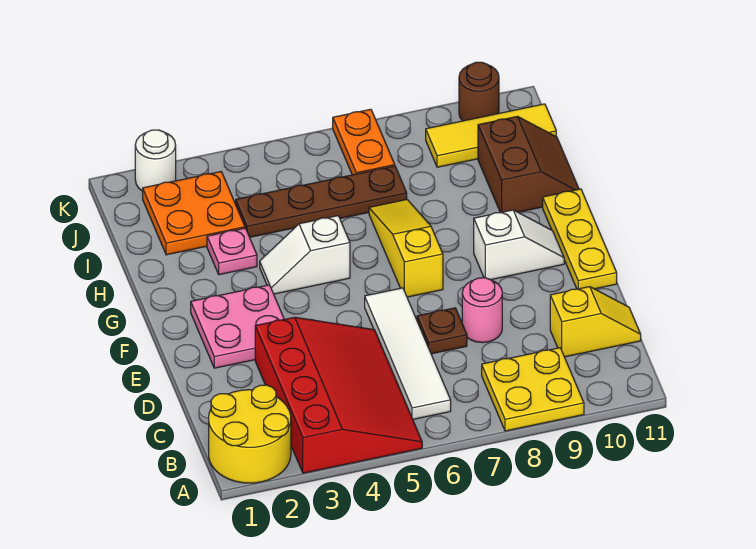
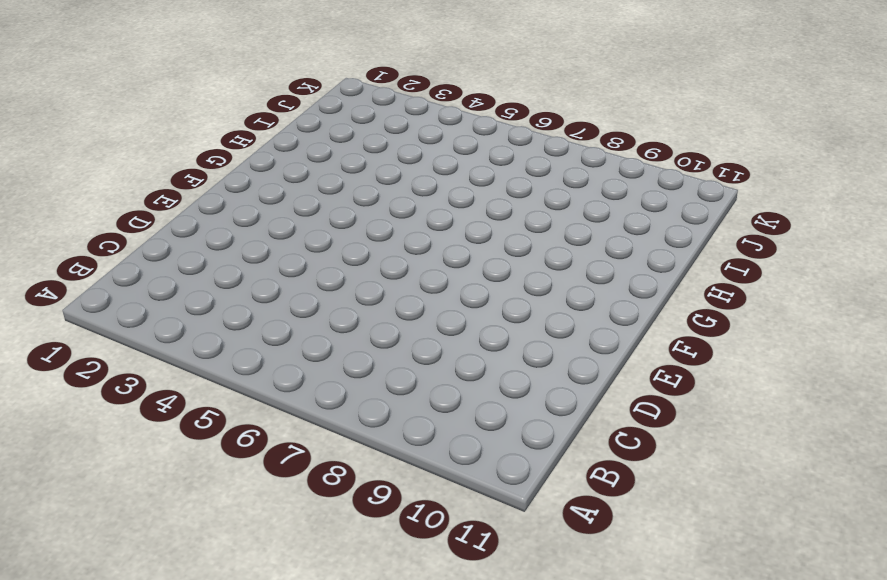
none -> yellow round brick A1:B2 level 1
none -> red slope A3:D5 level 1 top 3
none -> yellow plate A8:B9 level 1

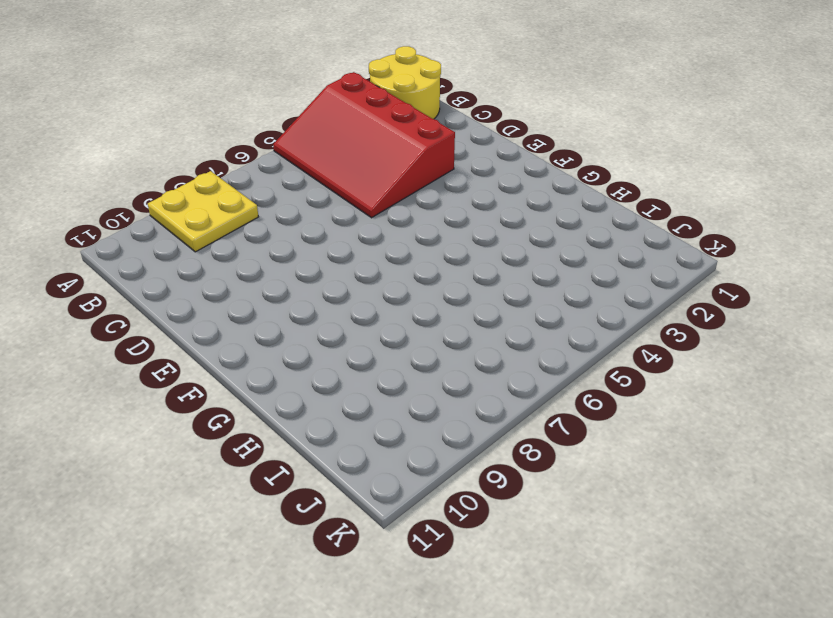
none -> white tile B6:E6 level 1
none -> yellow slope C10:C11 level 1 top 10
none -> brown plate D7 level 1

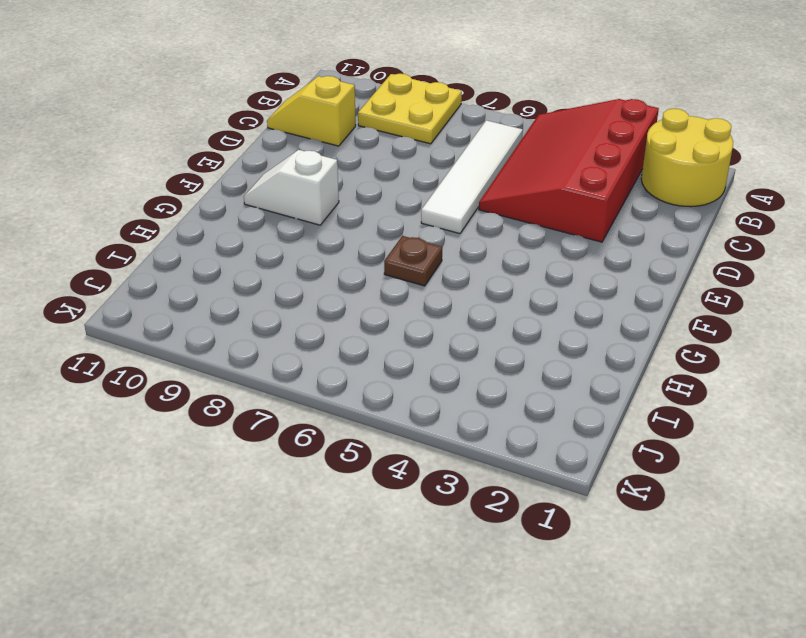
brown plate G6 level 1 -> brown plate D7 level 1
none -> pink round brick D8 level 1
none -> pink plate E2:F3 level 1
none -> yellow plate E11:G11 level 1

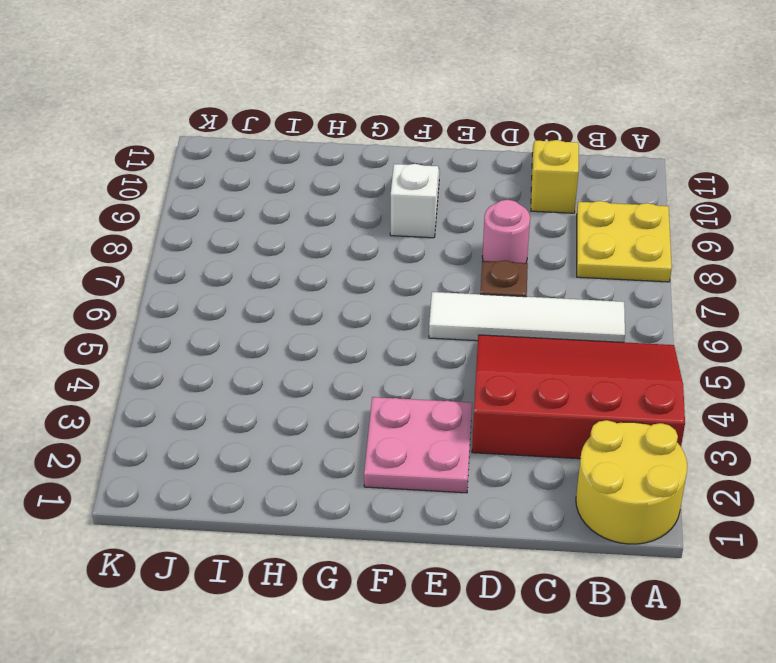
none -> yellow plate E11:G11 level 1
none -> yellow slope F7:H7 level 1 top F
none -> white slope G4:G5 level 1 top 5

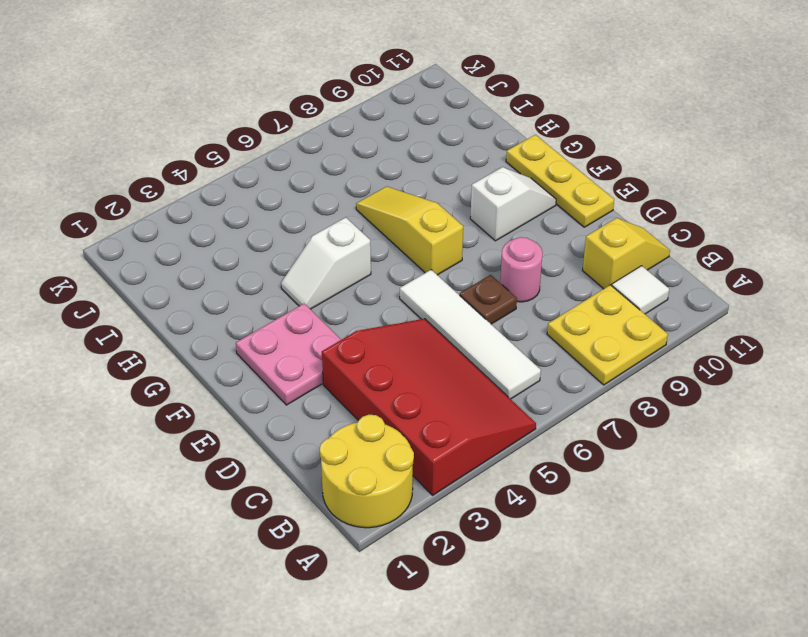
white tile B10 level 1 -> none
none -> pink plate H3 level 1
none -> brown slope H10:I11 level 1 top 10
none -> orange plate I2:J3 level 1

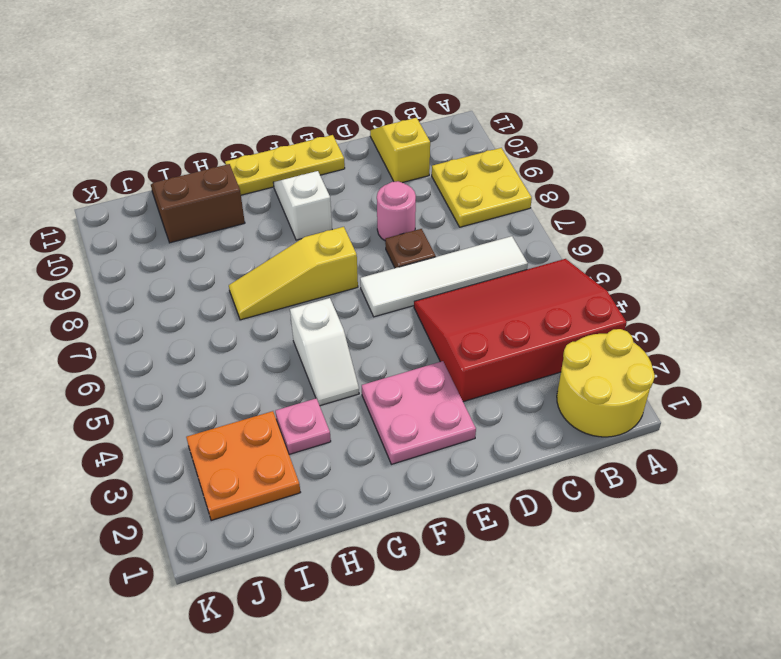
none -> brown plate I4:I7 level 1
none -> orange plate J7:K7 level 1
none -> yellow tile J9:J11 level 1

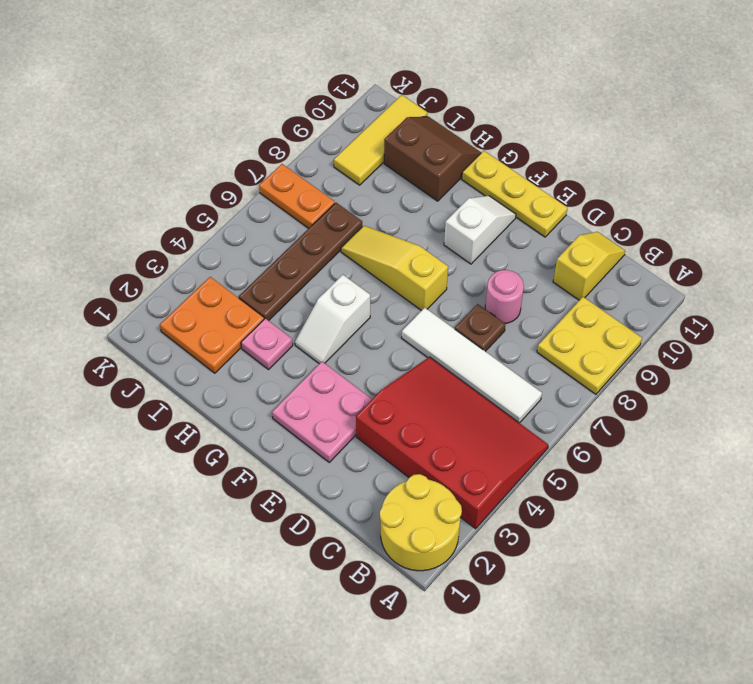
none -> white round brick K2 level 1
none -> brown round brick K10 level 1

